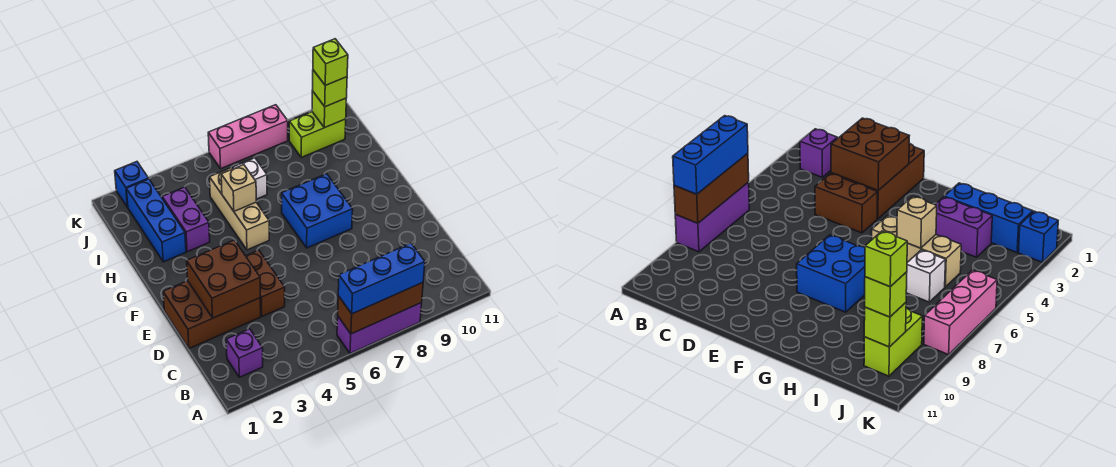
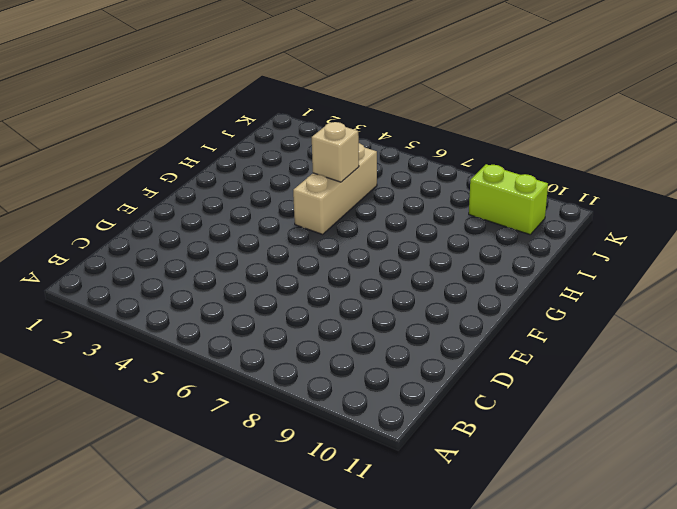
none -> purple brick A6:A8 level 1
none -> purple brick B2 level 1
none -> brown brick D1:E3 level 1

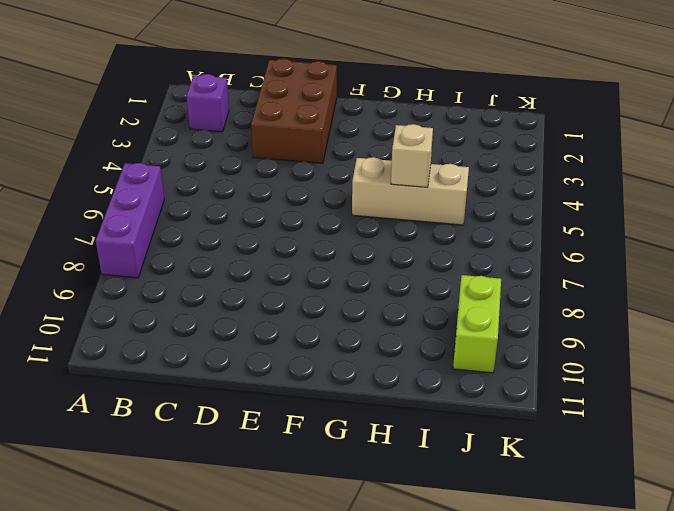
none -> brown brick D4:E4 level 1
none -> blue brick F7:G8 level 1
none -> blue brick H2:J2 level 1

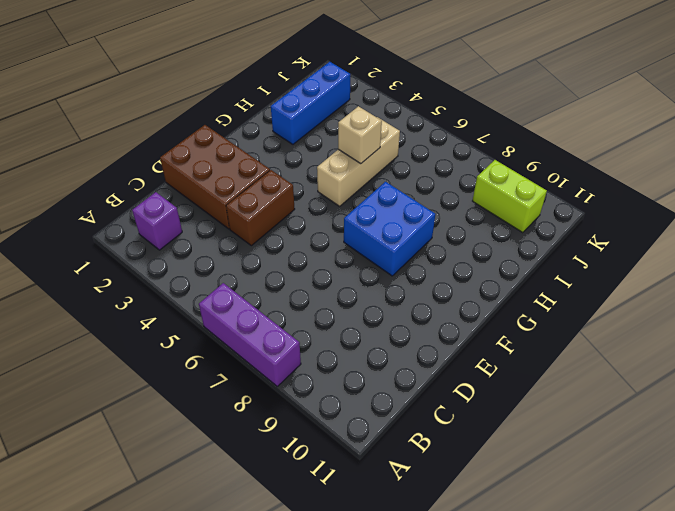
none -> purple brick H3:I3 level 1
none -> white brick I6 level 1
none -> blue brick K2 level 1

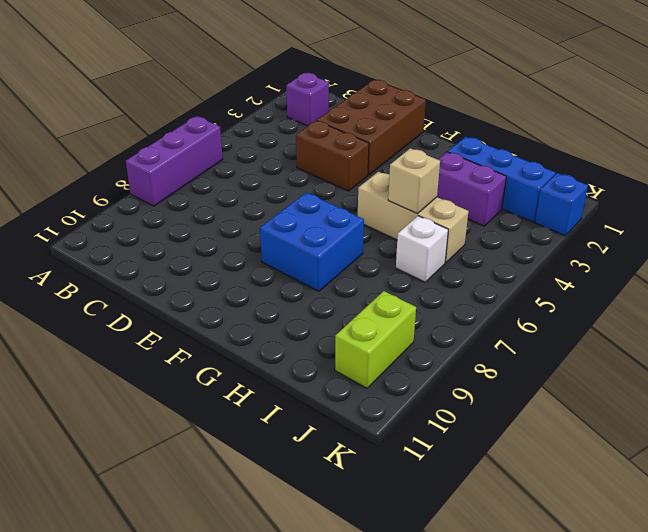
none -> pink brick K6:K8 level 1
none -> brown brick A6:A8 level 2
none -> brown brick D2:E3 level 2

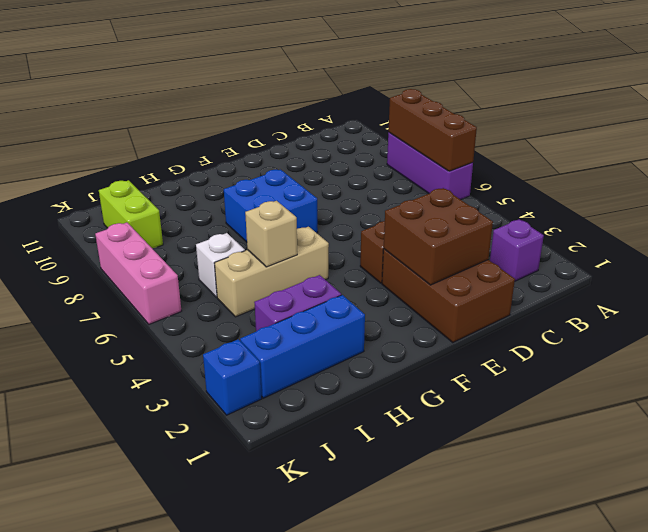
none -> lime brick J10 level 2
none -> blue brick A6:A8 level 3
none -> lime brick J10 level 3

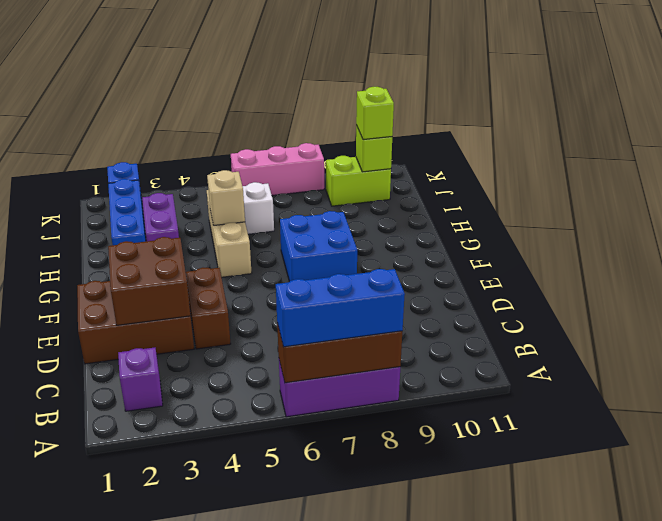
none -> lime brick J10 level 4

